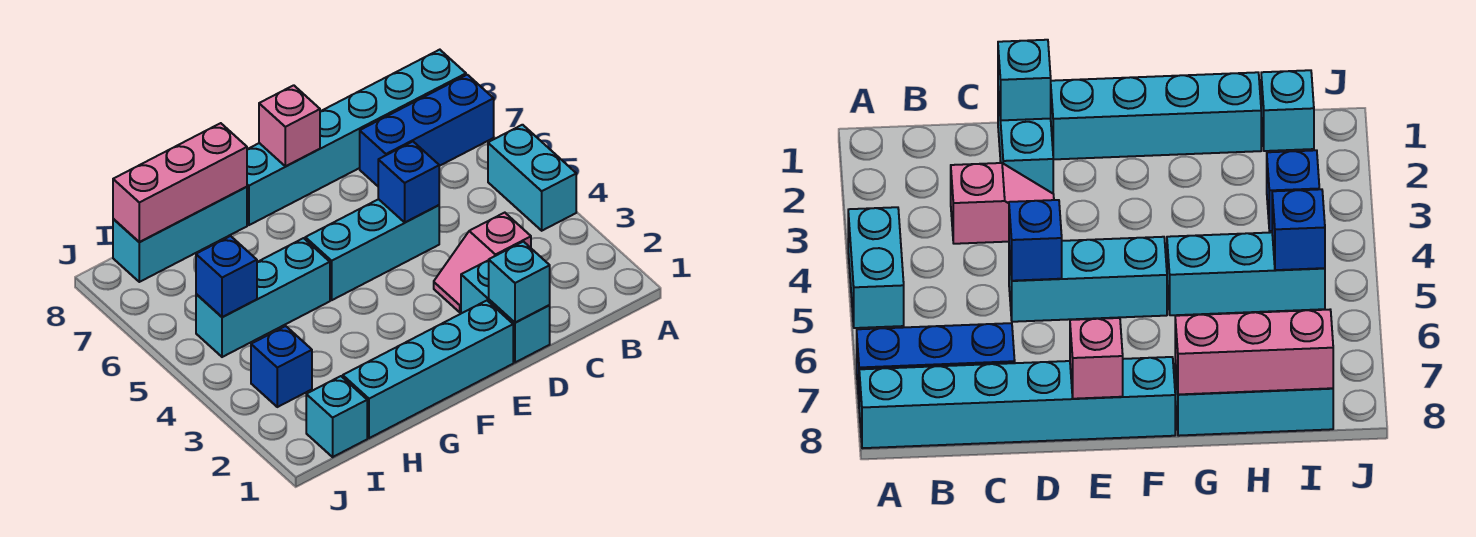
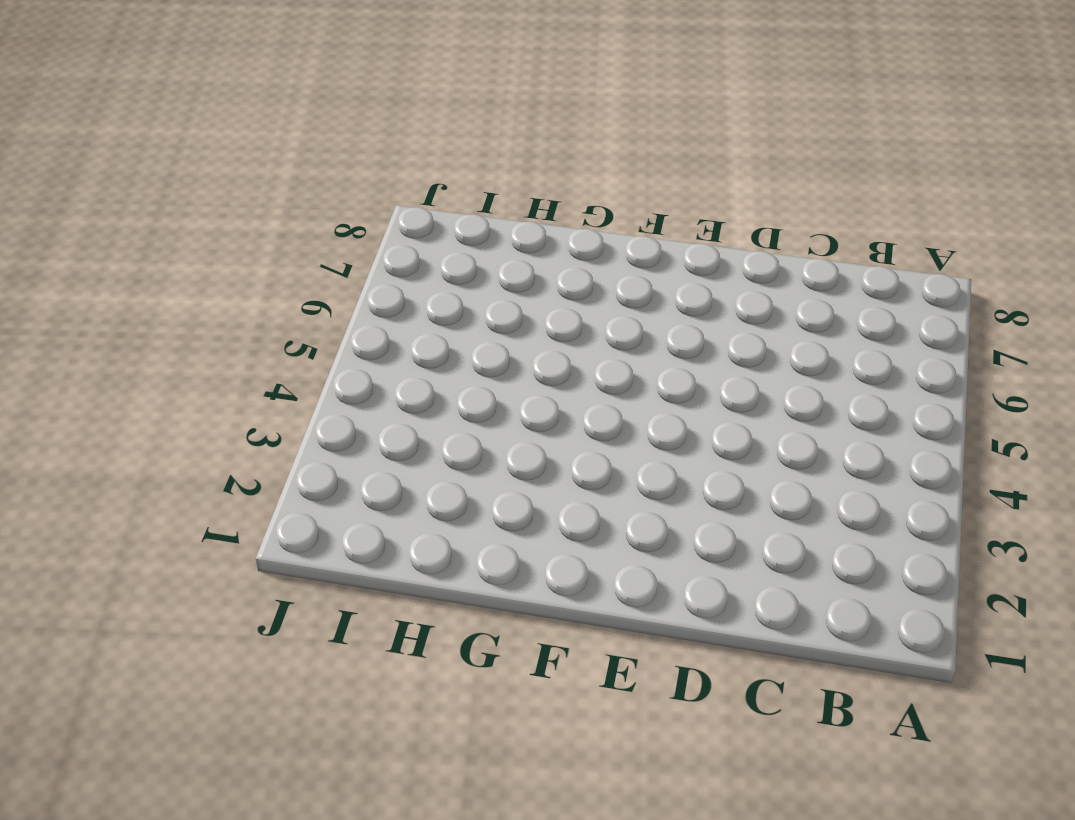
none -> cyan brick A4:A5 level 1
none -> blue brick A7:C7 level 1
none -> cyan brick A8:F8 level 1

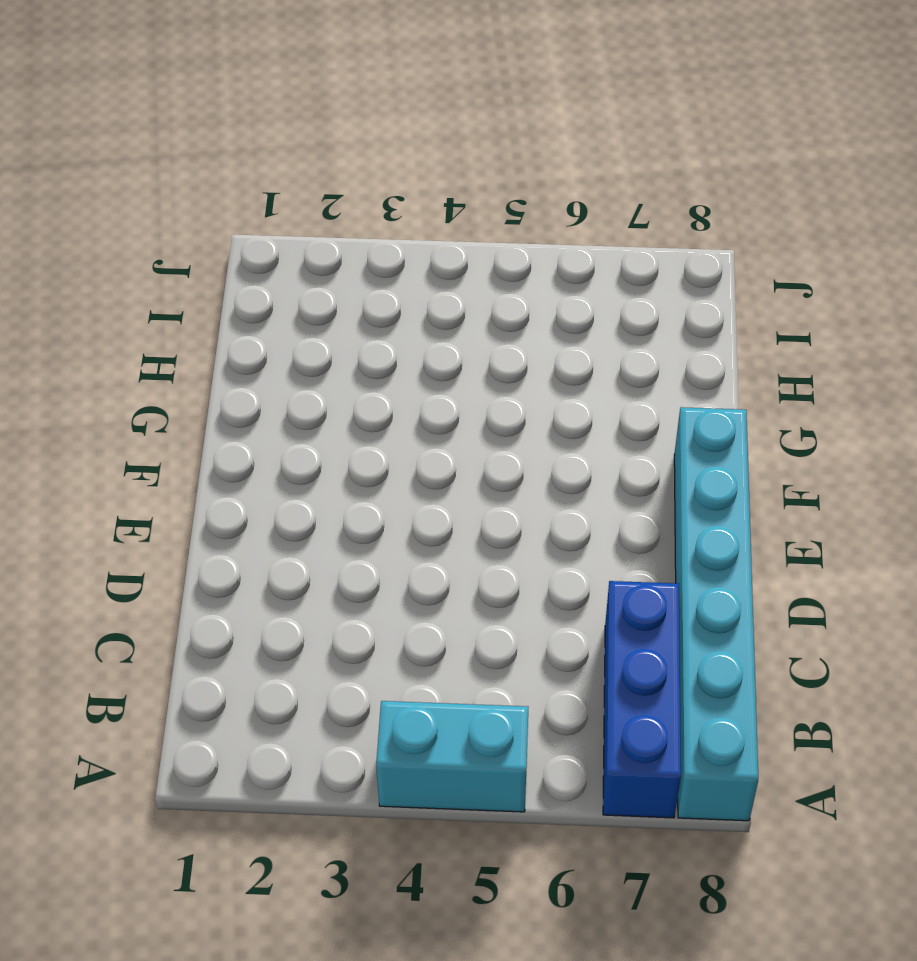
none -> pink slope C3:D3 level 1 top C
none -> cyan brick D1:D2 level 1
none -> cyan brick D5:F5 level 1

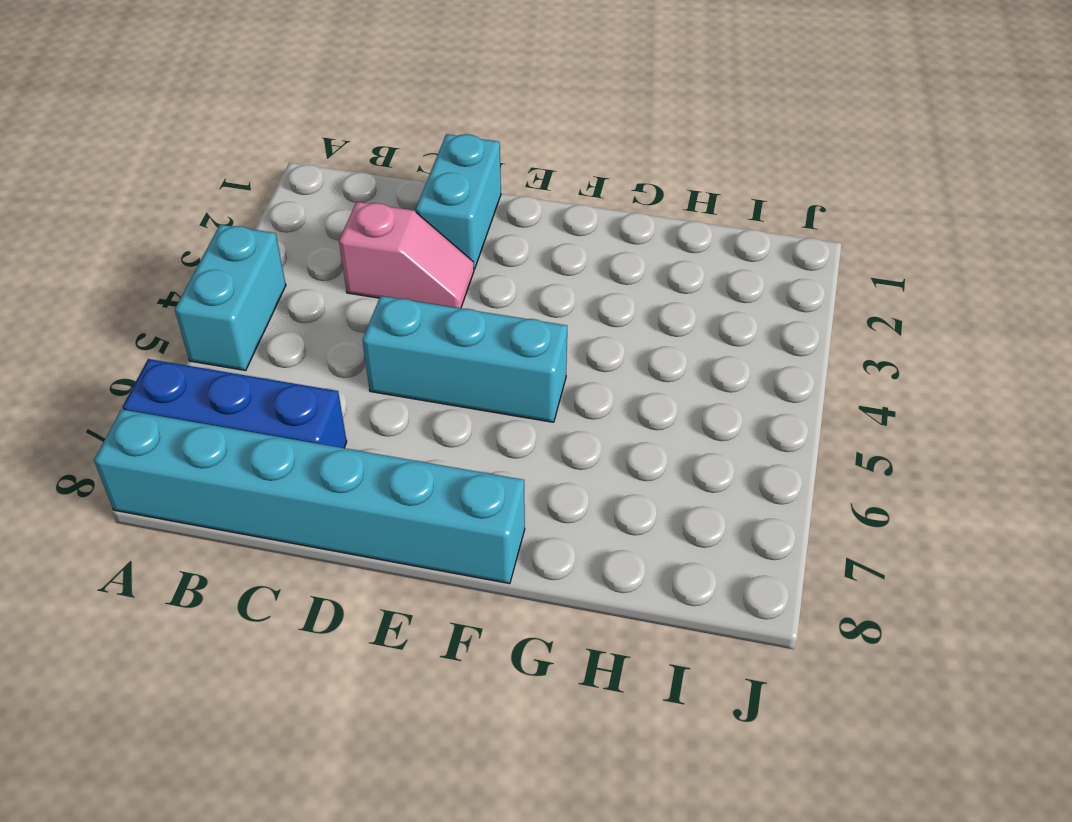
none -> cyan brick E1:H1 level 1
none -> cyan brick G5:I5 level 1
none -> cyan brick G8:I8 level 1

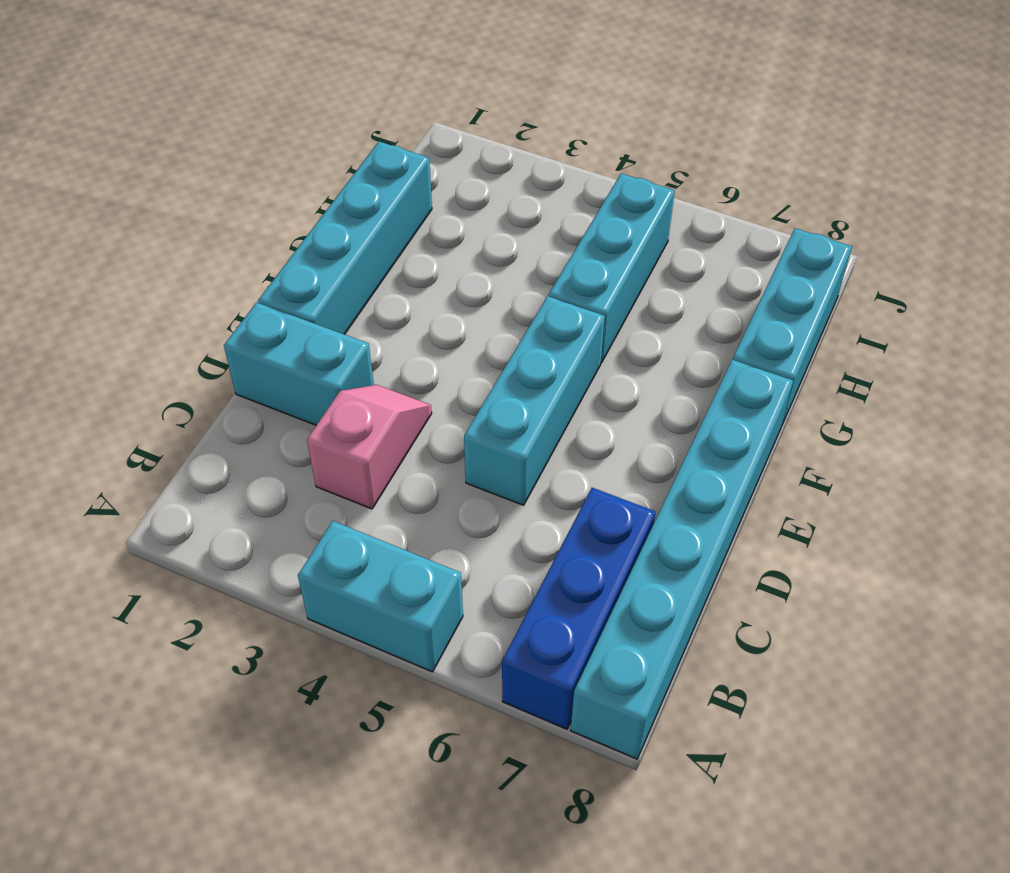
none -> cyan brick I1 level 1
none -> blue brick I3 level 1
none -> cyan brick D1 level 2

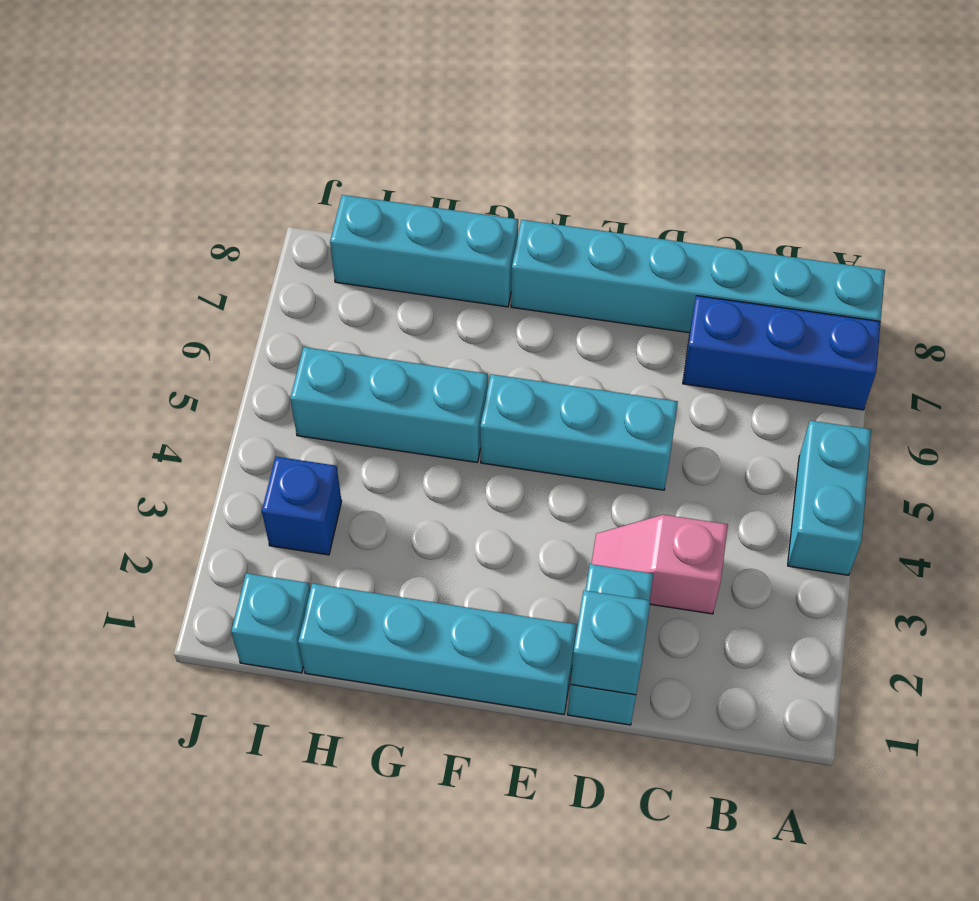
none -> blue brick D5 level 2
none -> pink brick E8 level 2
none -> pink brick G8:I8 level 2

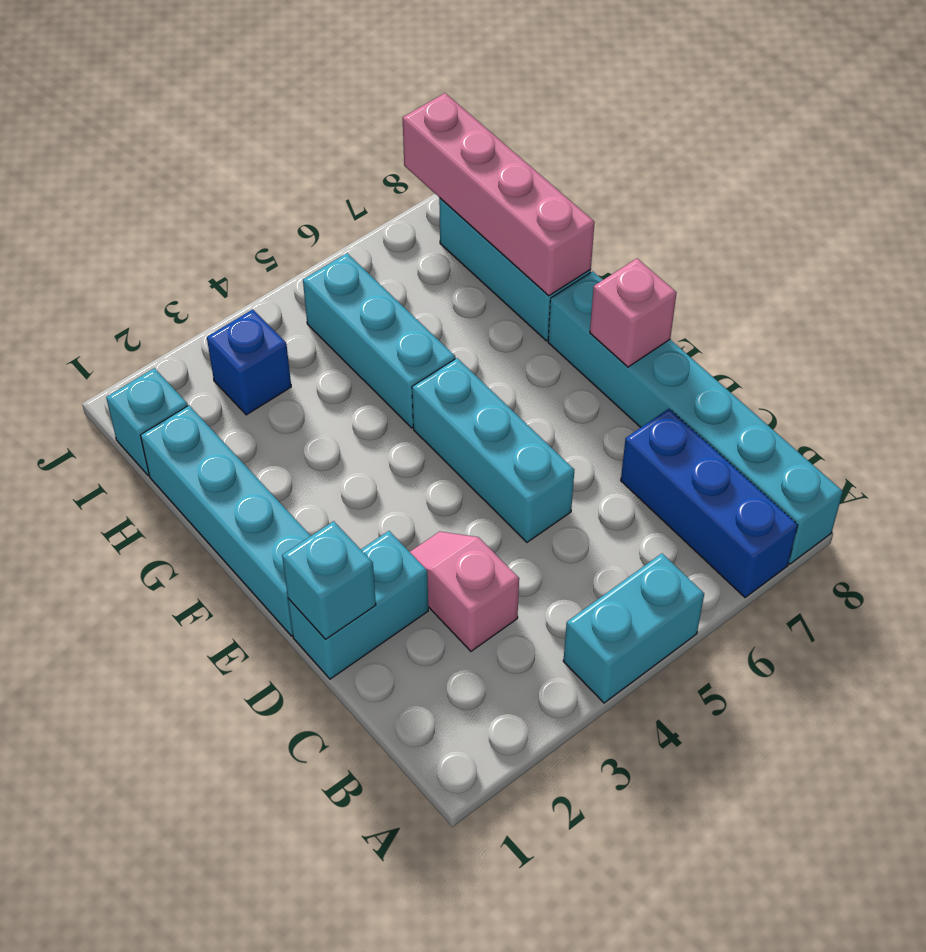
pink brick G8:J8 level 2 -> pink brick G8:I8 level 2
none -> blue brick D5 level 2
none -> blue brick I5 level 2

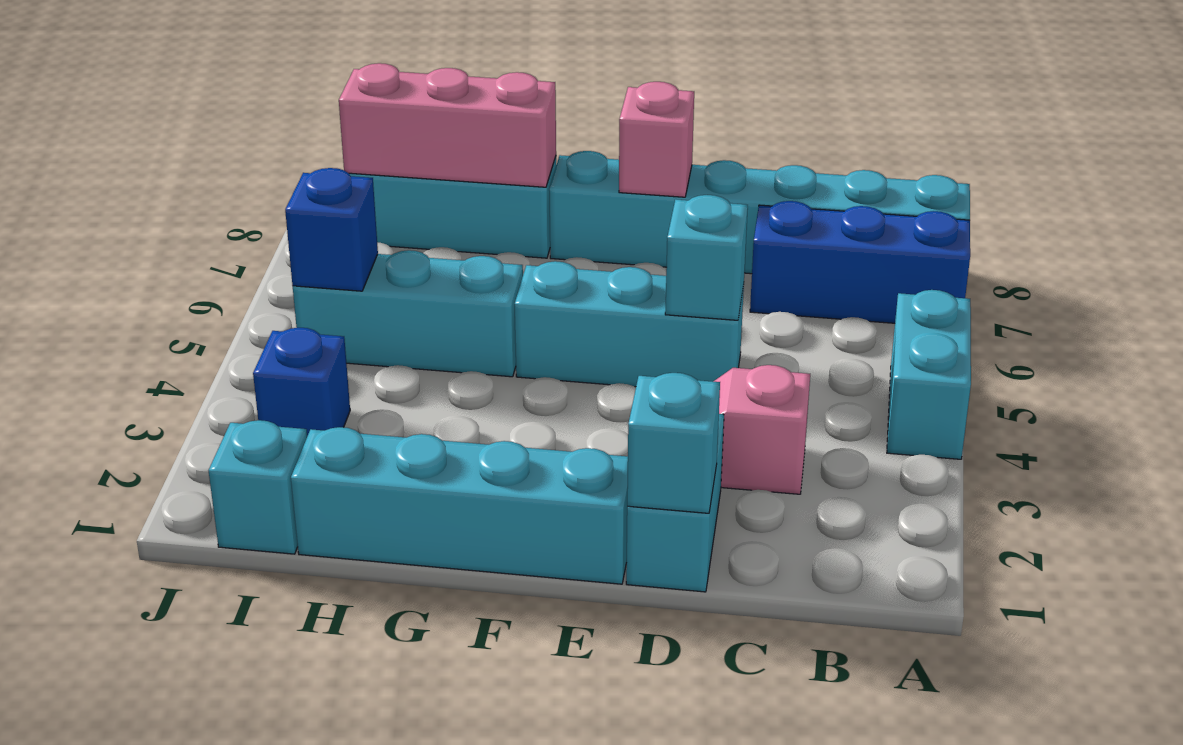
cyan brick D5 level 2 -> blue brick D5 level 2

